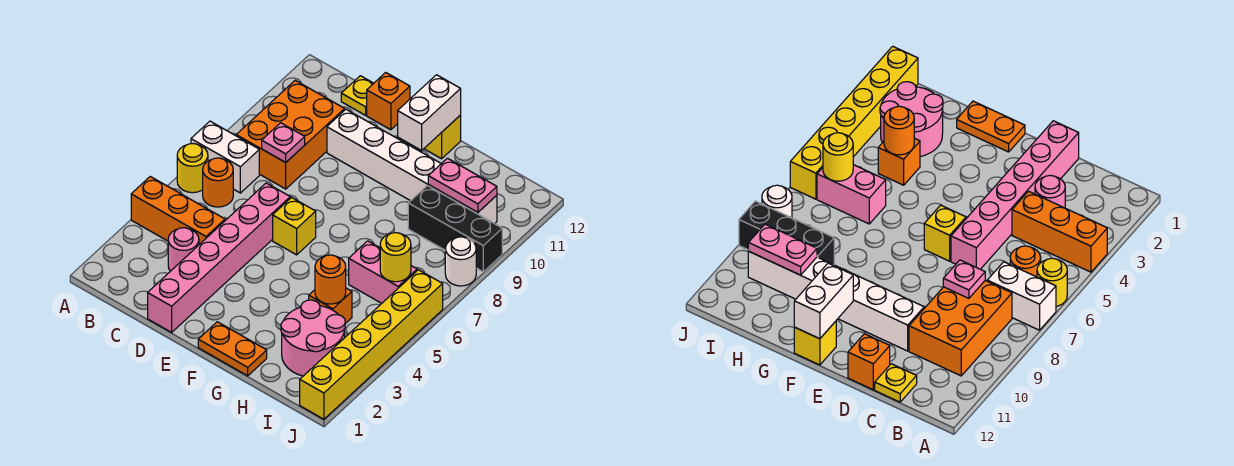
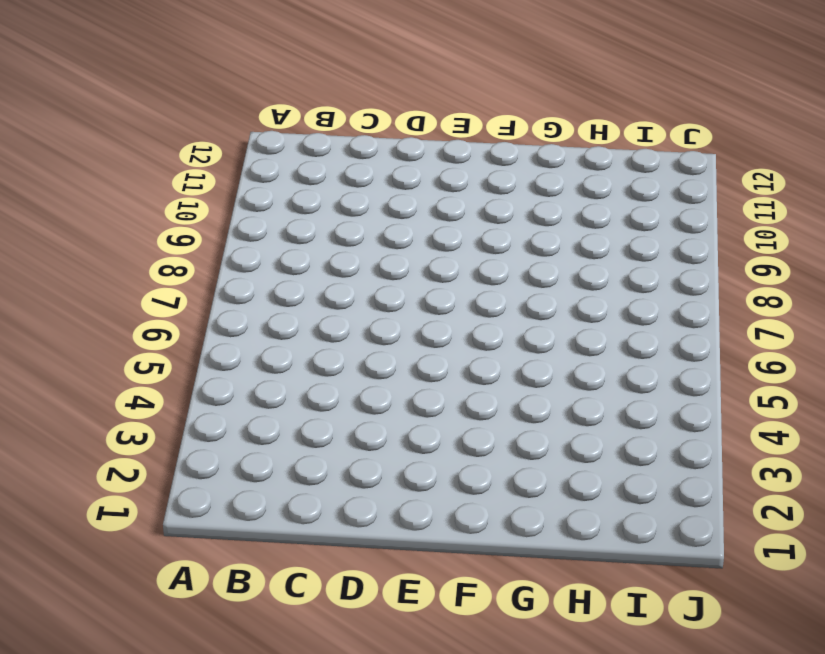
none -> orange brick A4:C4 level 1
none -> yellow round brick A6 level 1
none -> white brick A7:B7 level 1

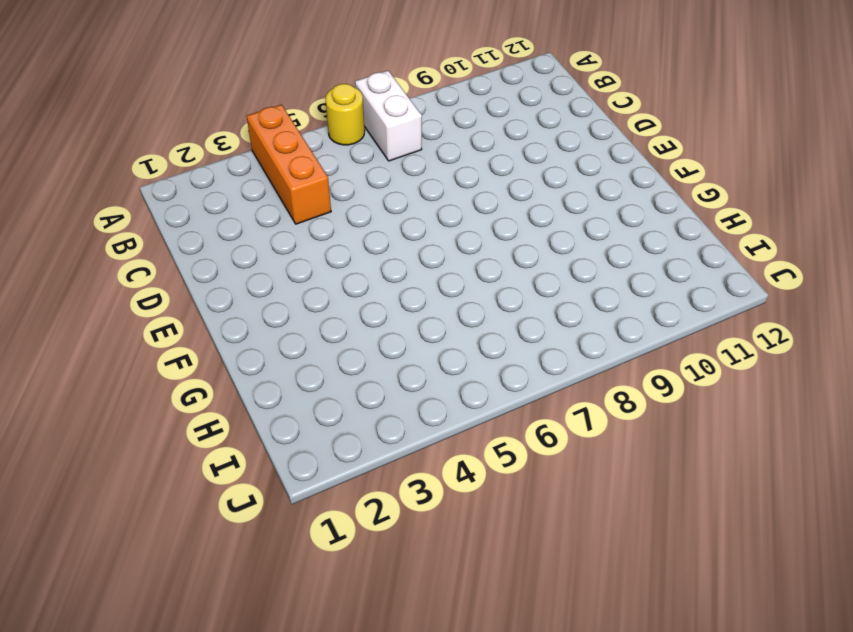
none -> orange round brick B6 level 1
none -> orange brick B8:C10 level 1
none -> pink round brick C3 level 1

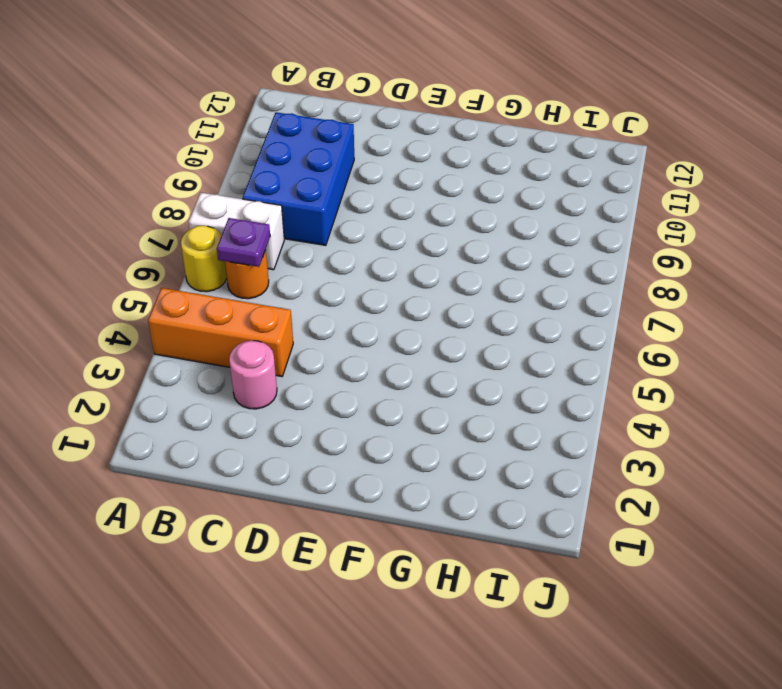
purple plate B6 level 2 -> none
blue brick B8:C10 level 1 -> orange brick B8:C10 level 1
none -> yellow plate C12 level 1
none -> pink brick D1:D6 level 1
none -> white brick D10:I10 level 1

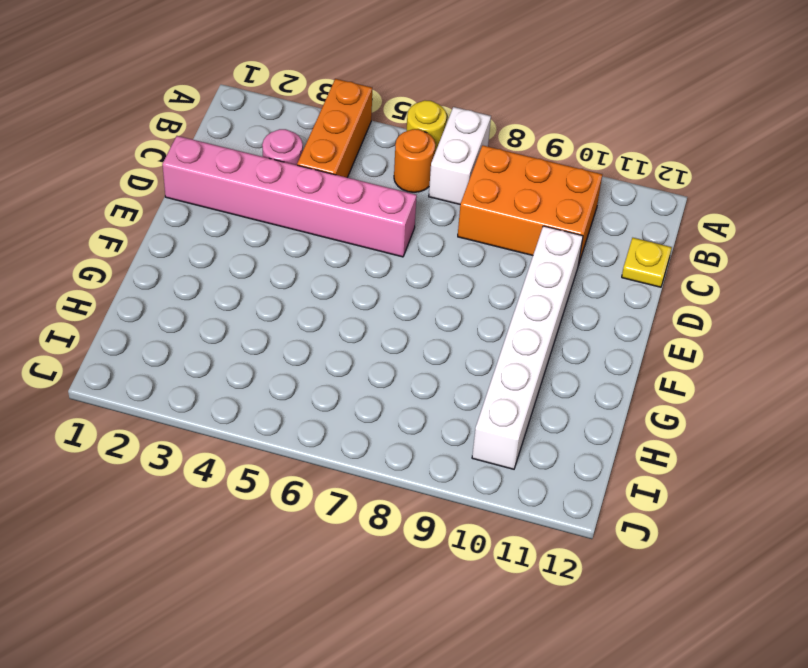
none -> orange brick D12 level 1
none -> yellow brick E6 level 1
none -> orange plate F1:G1 level 1

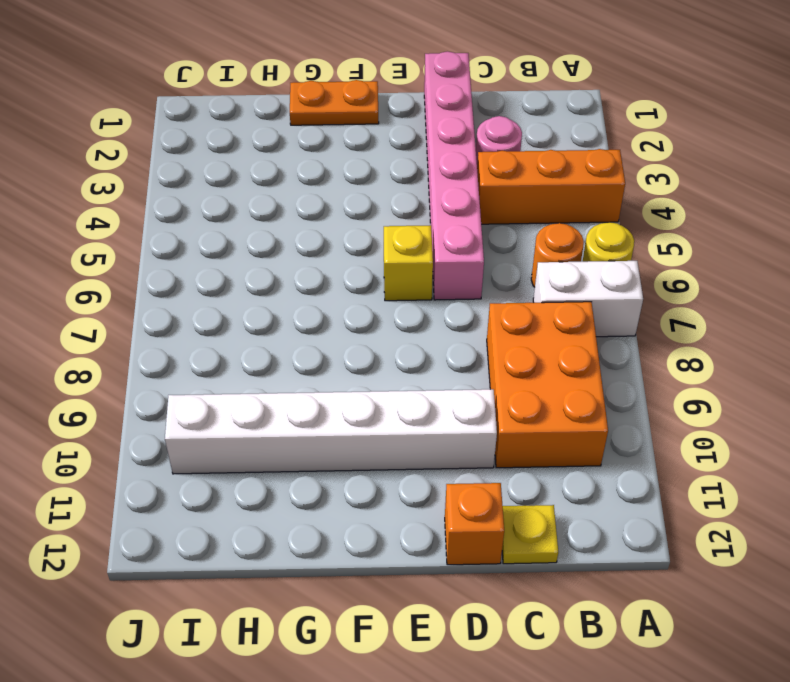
none -> yellow brick F12 level 1
none -> pink round brick H2:I3 level 1
none -> orange brick H4 level 1

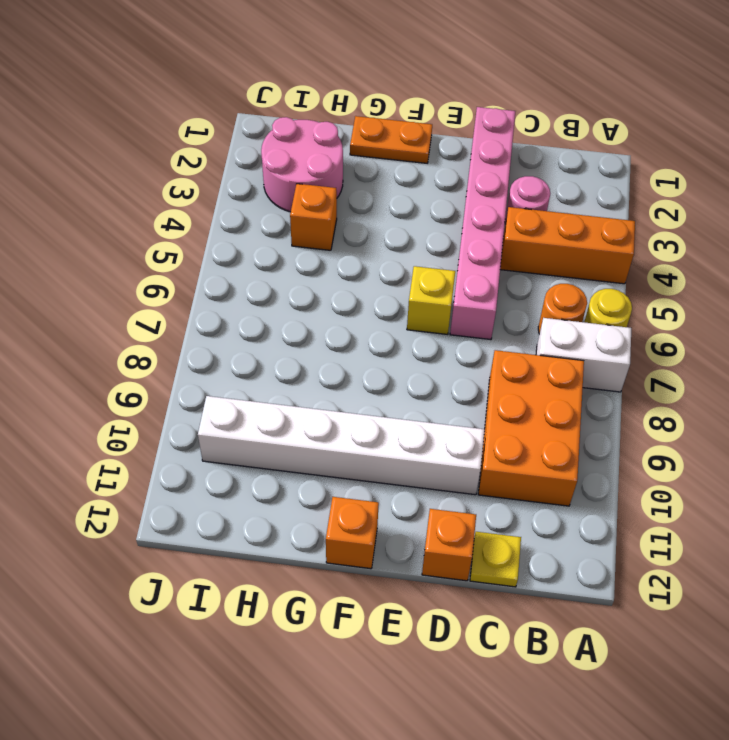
orange brick F12 level 1 -> yellow brick F12 level 1
none -> pink brick H6:I6 level 1
none -> black brick H9:J9 level 1
none -> yellow brick J1:J6 level 1

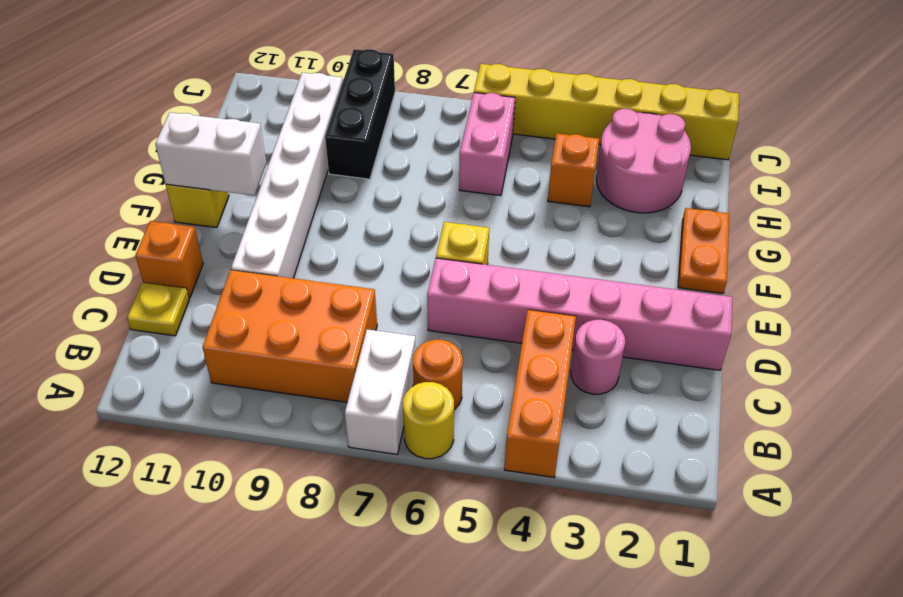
none -> white round brick J8 level 1
none -> pink plate C8 level 2
none -> orange round brick H4 level 2

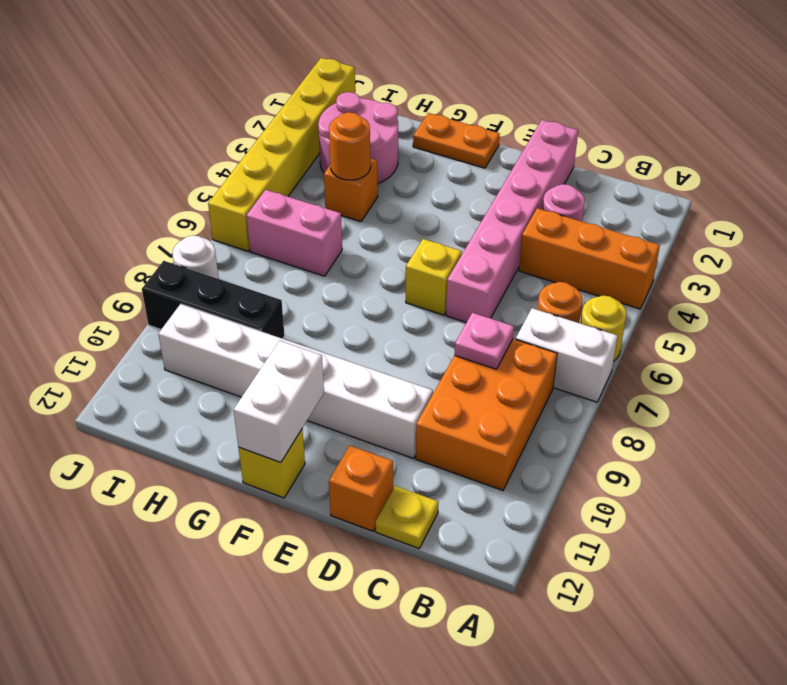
none -> pink plate H10:I10 level 2
none -> yellow round brick I6 level 2

